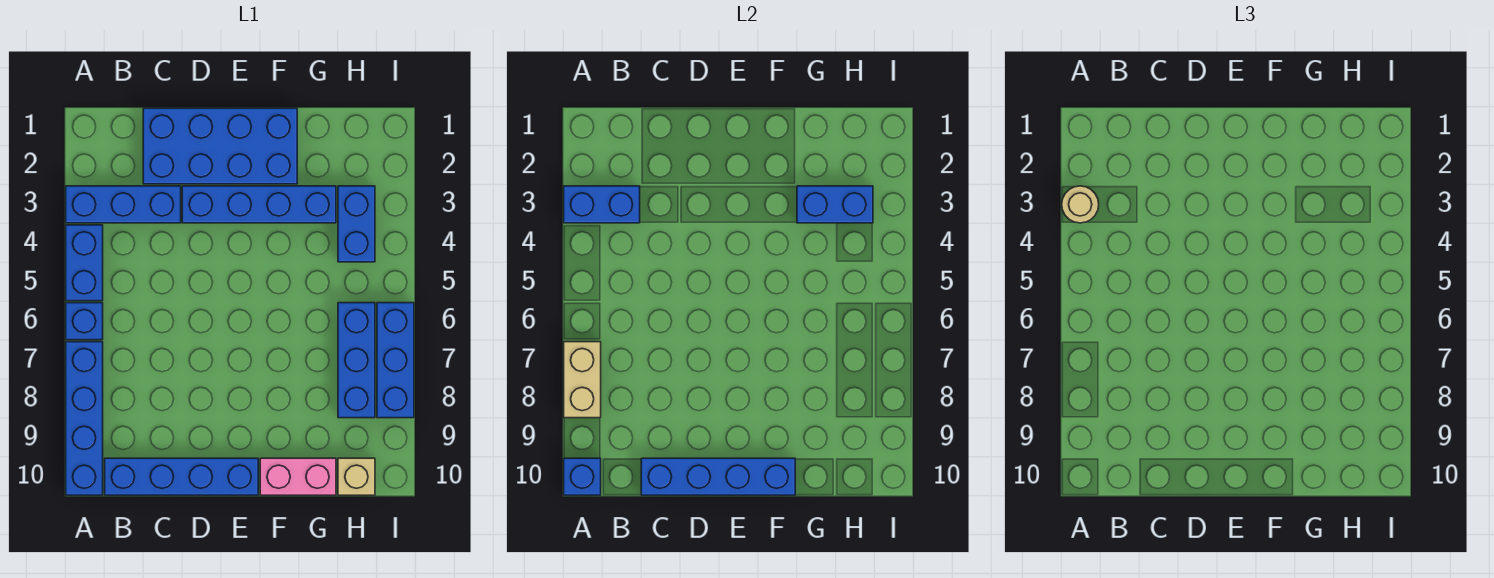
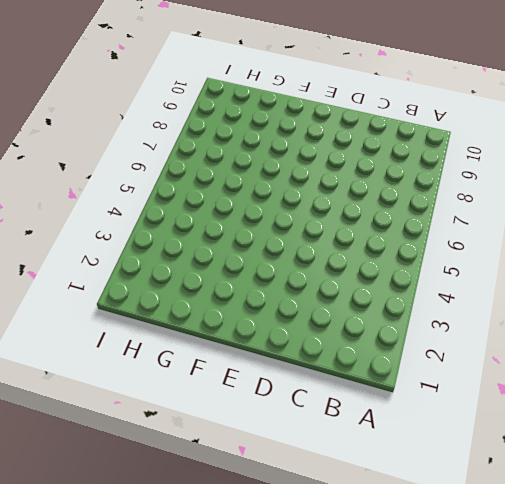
none -> blue brick A3:C3 level 1
none -> blue brick A4:A5 level 1
none -> blue brick A6 level 1

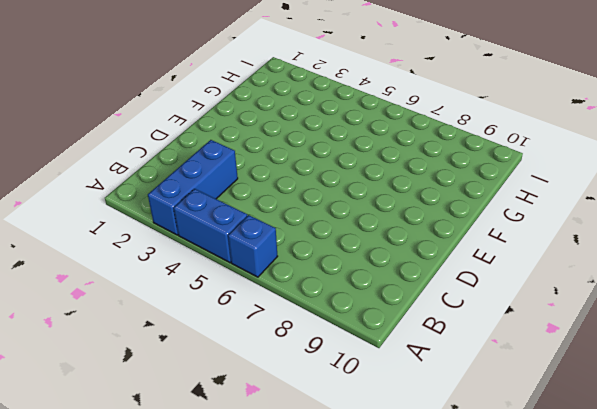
none -> blue brick A7:A10 level 1
none -> blue brick B10:E10 level 1
none -> blue brick C1:F2 level 1

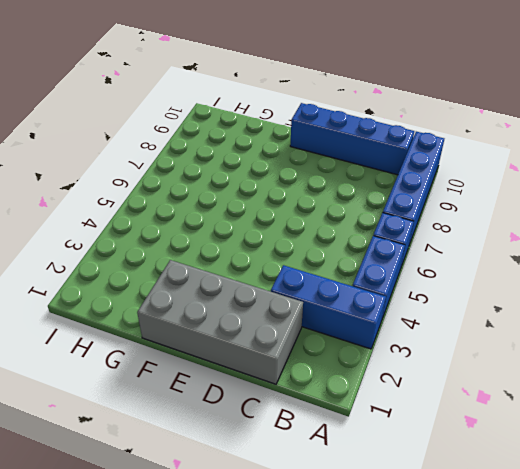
grey brick C1:F2 level 1 -> blue brick C1:F2 level 1
none -> blue brick D3:G3 level 1
none -> pink brick F10:G10 level 1
none -> blue brick H3:H4 level 1

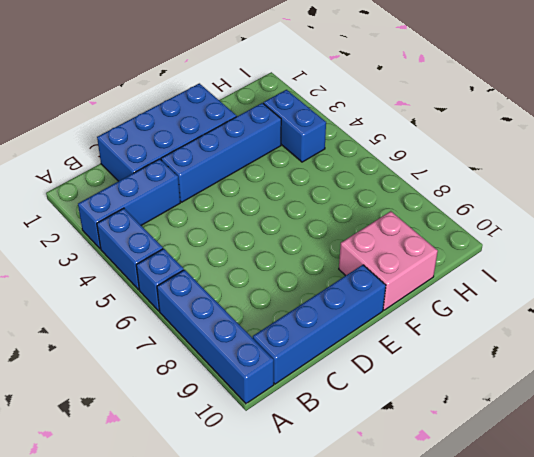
pink brick F9:G10 level 1 -> pink brick F10:G10 level 1
none -> blue brick H6:H8 level 1
none -> tan brick H10 level 1
none -> blue brick I6:I8 level 1

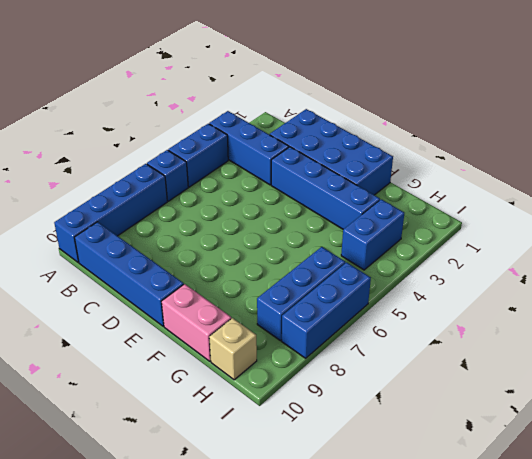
none -> blue brick A3:B3 level 2
none -> tan brick A7:A8 level 2
none -> blue brick A10 level 2

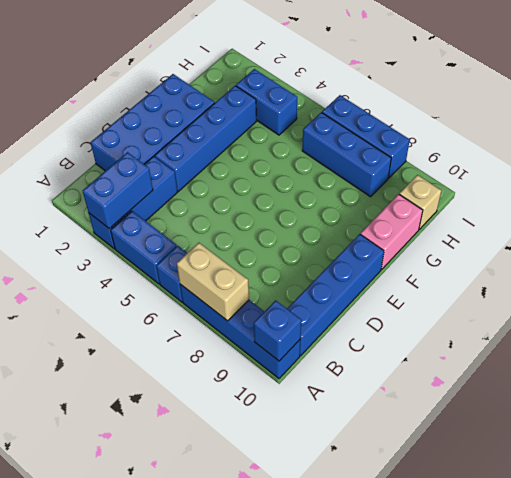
none -> blue brick C10:F10 level 2
none -> blue brick G3:H3 level 2
none -> tan round brick A3 level 3

